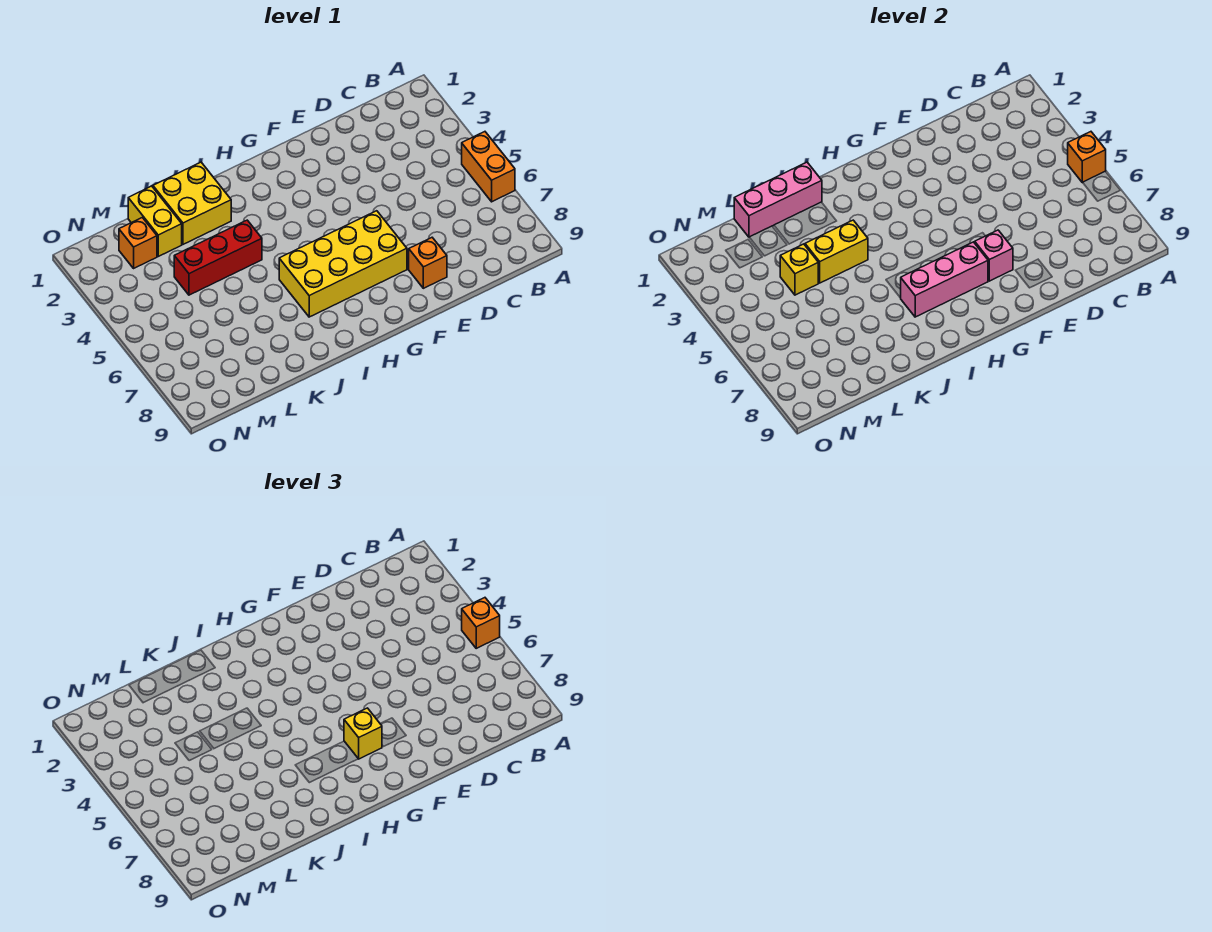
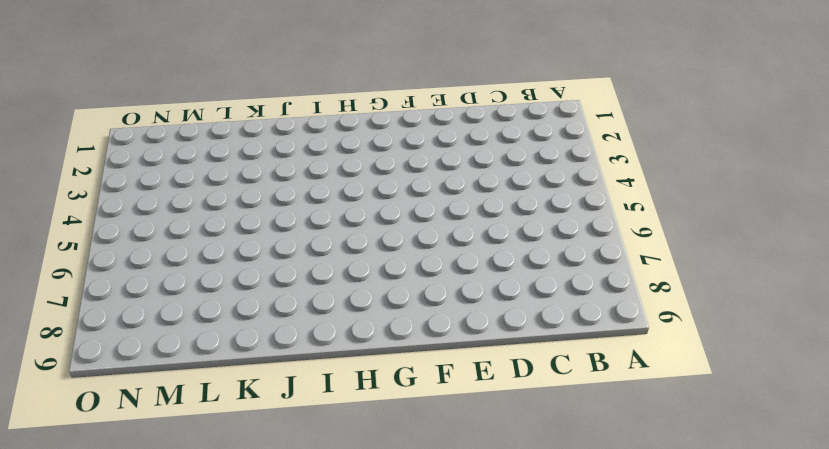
none -> orange brick A5:A6 level 1
none -> orange brick E8 level 1
none -> yellow brick F6:I7 level 1

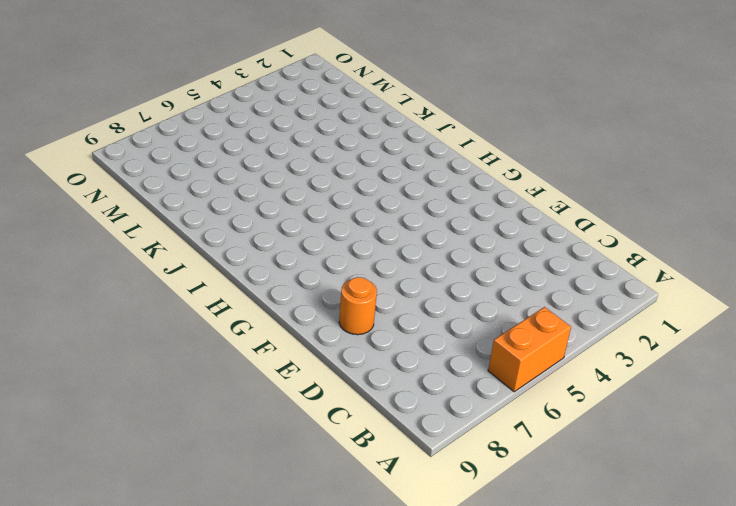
orange round brick E8 level 1 -> orange brick E8 level 1
none -> yellow brick F6:I7 level 1
none -> yellow brick J1:K2 level 1
none -> red brick J4:L4 level 1

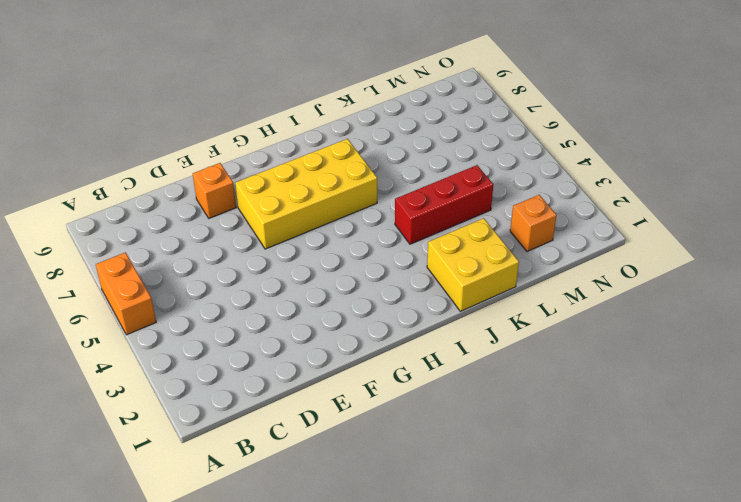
none -> yellow brick L1:L2 level 1
none -> orange brick A5 level 2
none -> pink brick F7 level 2

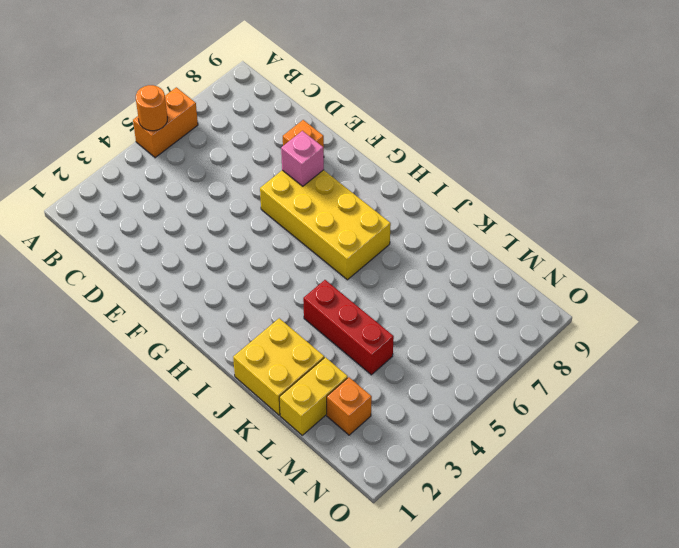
orange round brick A5 level 2 -> orange brick A5 level 2
none -> pink brick G7:I7 level 2
none -> pink brick J1:L1 level 2
none -> yellow brick J4:K4 level 2

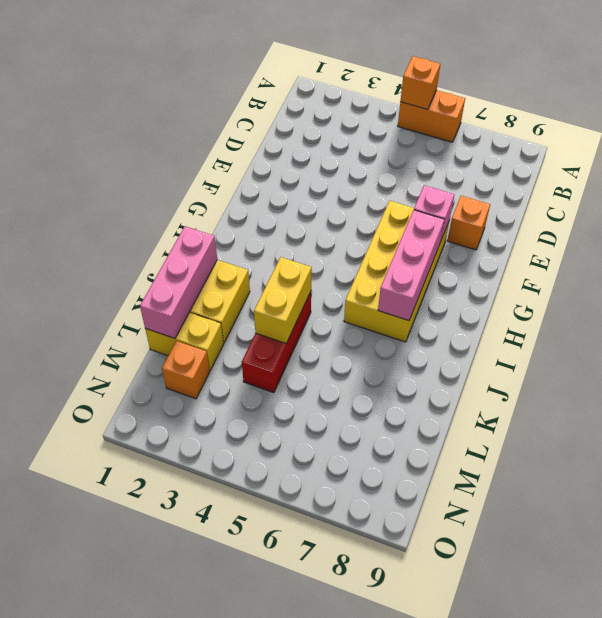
none -> yellow brick L4 level 2
none -> orange brick A5 level 3
none -> yellow brick G7 level 3

